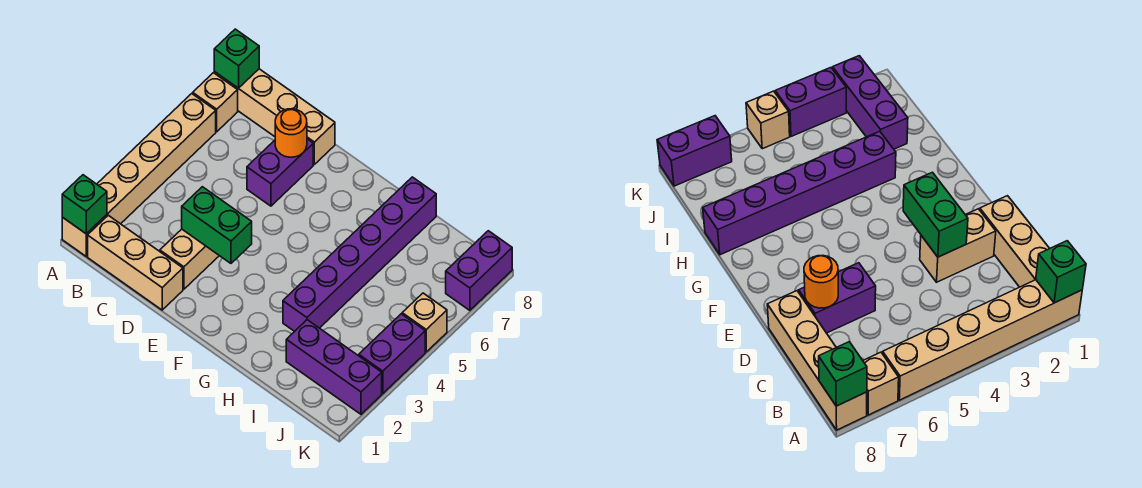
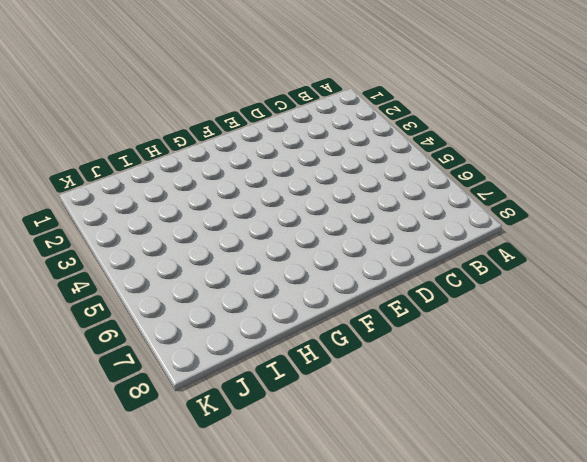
none -> tan brick A1:A6 level 1
none -> tan brick A7 level 1
none -> tan brick A8:D8 level 1

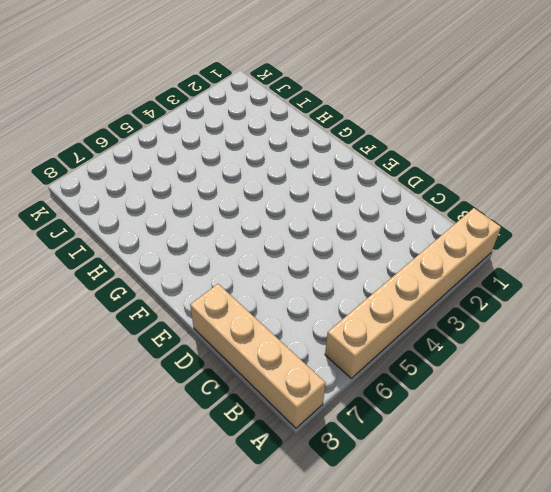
none -> tan brick A7 level 1
none -> tan brick B1:D1 level 1
none -> tan brick D2:D3 level 1

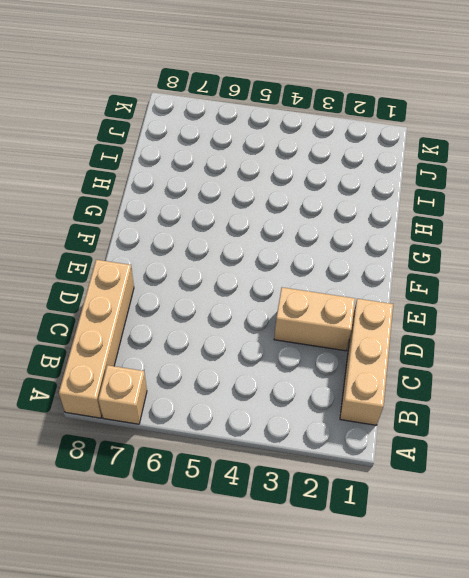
none -> tan brick A1:A6 level 1
none -> purple brick D6:D7 level 1
none -> purple brick H3:H8 level 1

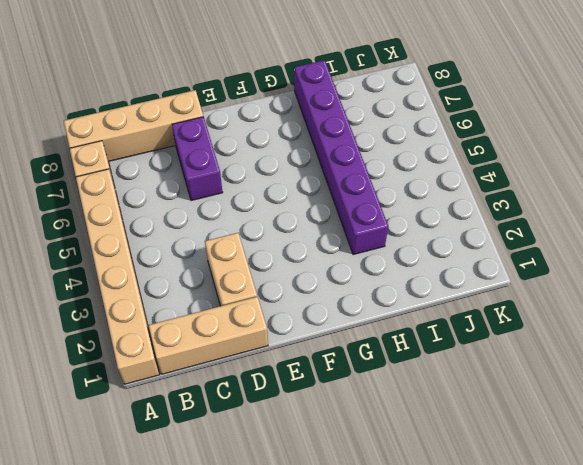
none -> purple brick I2:K2 level 1
none -> purple brick K3:K4 level 1
none -> tan brick K5 level 1

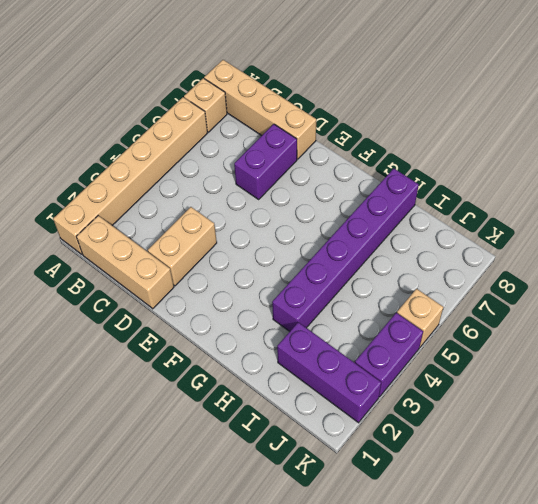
none -> purple brick K7:K8 level 1
none -> green brick A1 level 2
none -> green brick A8 level 2

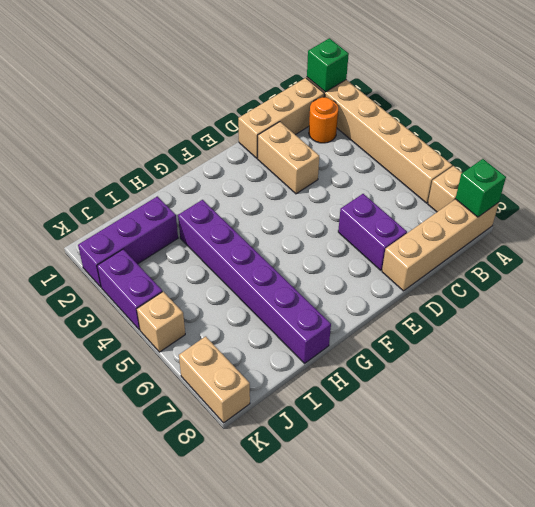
orange round brick B2 level 1 -> orange round brick D7 level 2
tan brick K7:K8 level 1 -> purple brick K7:K8 level 1
none -> green brick D3:E3 level 2

